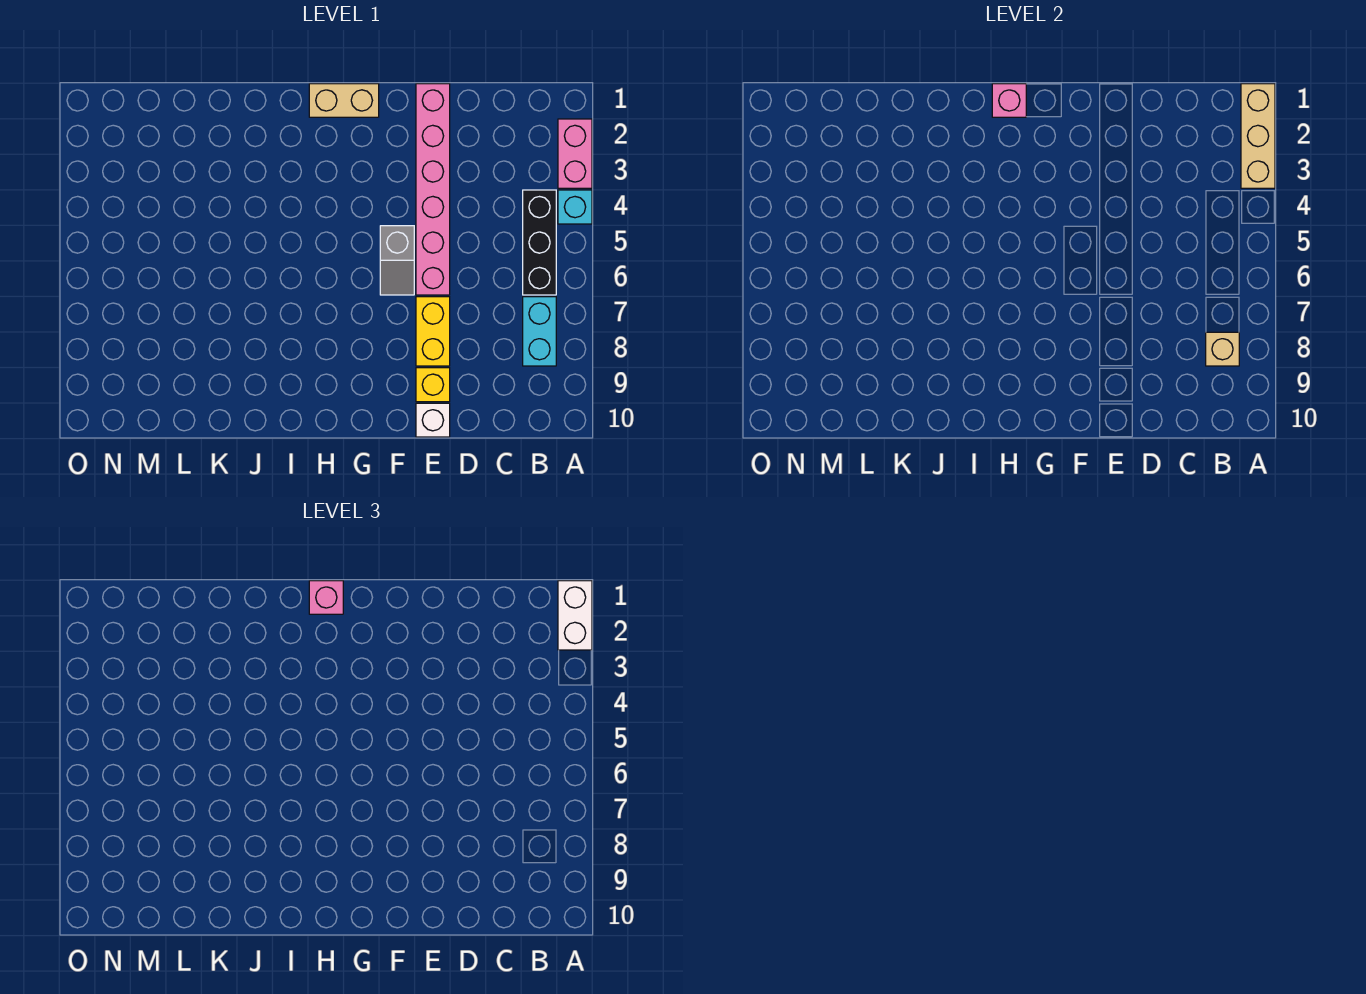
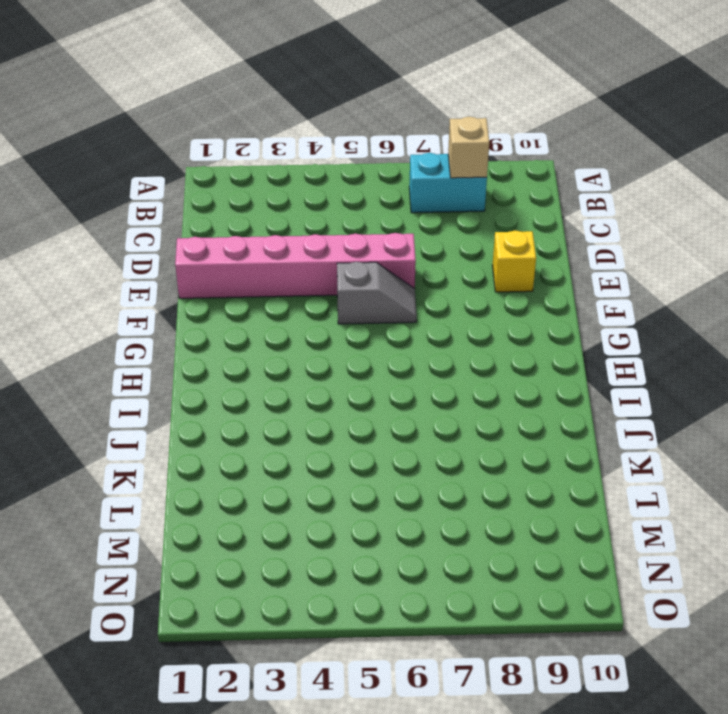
none -> pink brick A2:A3 level 1
none -> cyan brick A4 level 1
none -> black brick B4:B6 level 1

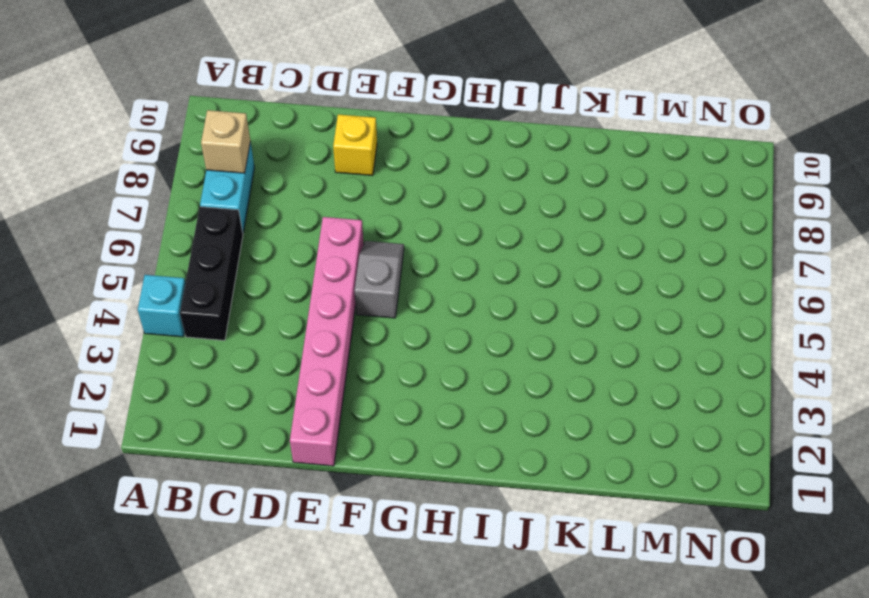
none -> pink brick A2:A3 level 1
none -> yellow brick E7:E8 level 1
none -> white brick E10 level 1

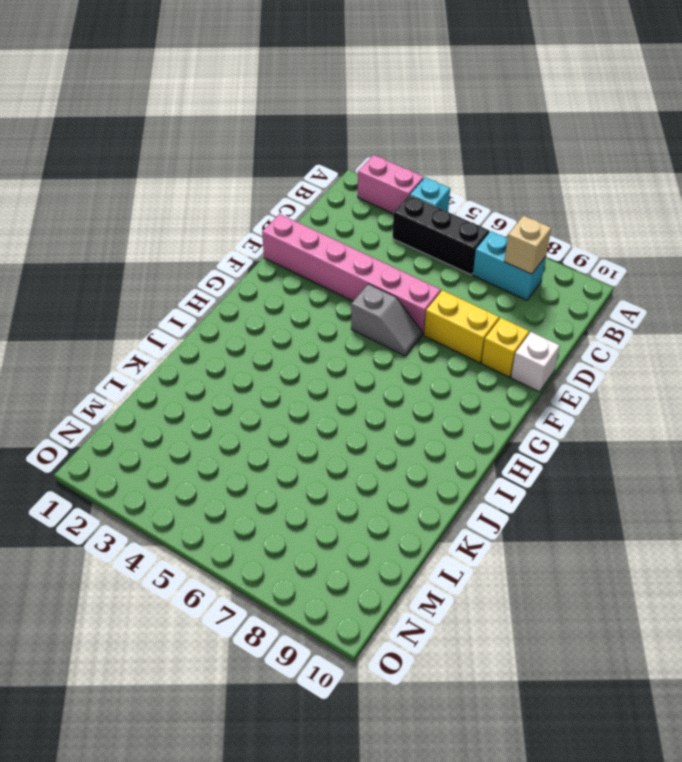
none -> tan brick G1:H1 level 1
none -> tan brick A1:A3 level 2
none -> pink brick H1 level 2

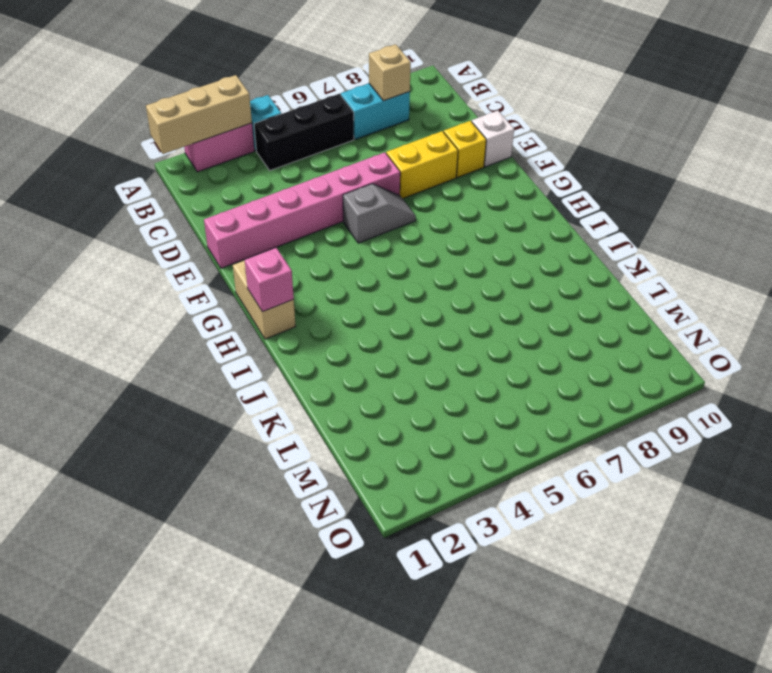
none -> white brick A1:A2 level 3
none -> pink brick H1 level 3

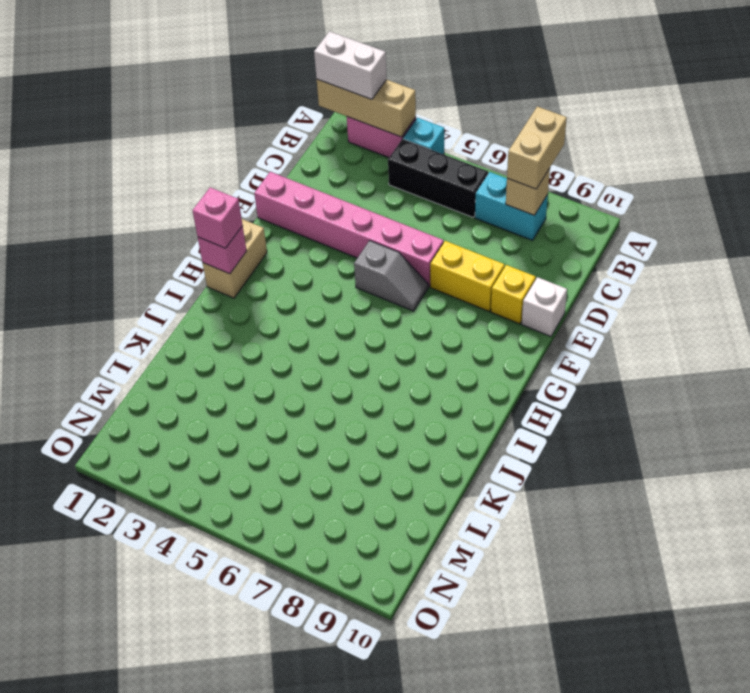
tan brick A8:B8 level 3 -> none

